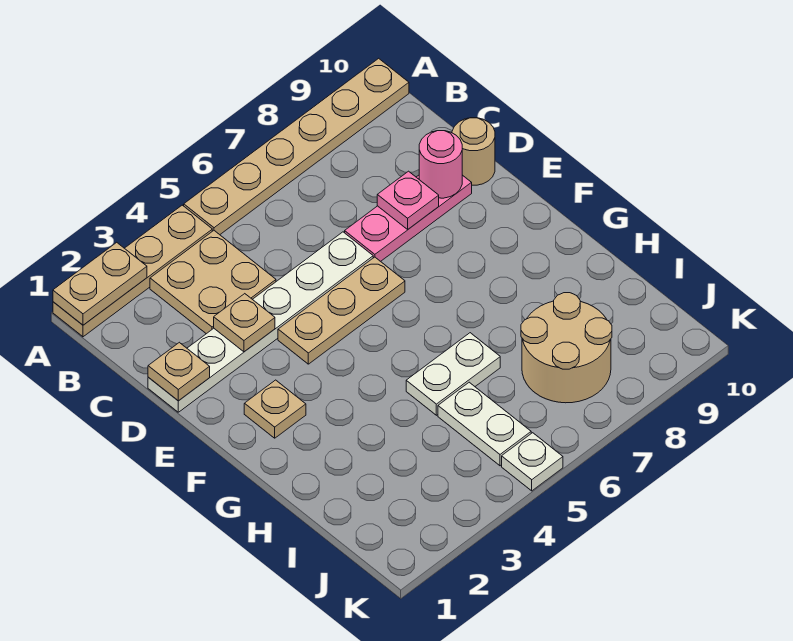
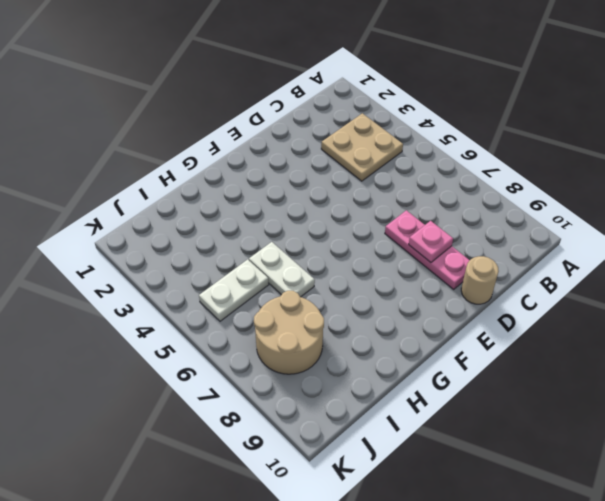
none -> tan plate A1:A4 level 1
none -> tan plate A5:A10 level 1
none -> white plate D1:D6 level 1

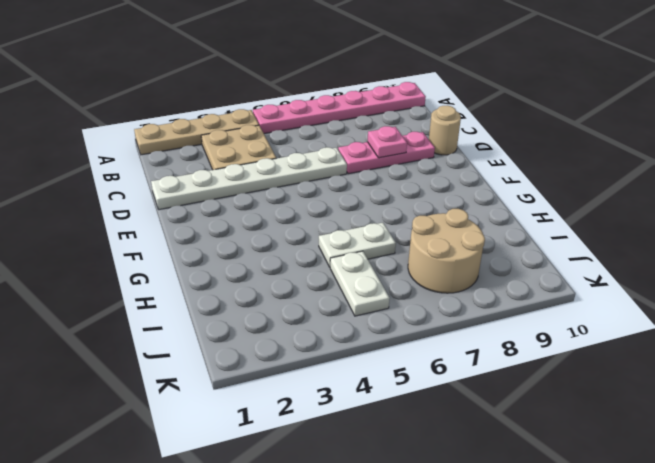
pink plate A5:A10 level 1 -> tan plate A5:A10 level 1
none -> tan plate E4:E6 level 1
none -> tan plate F2 level 1
none -> white plate K5 level 1

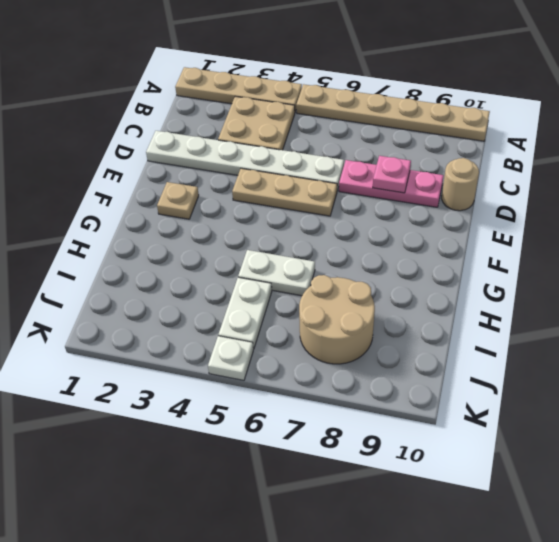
none -> tan plate A1:A2 level 2
none -> tan plate D1 level 2
none -> tan plate D3 level 2

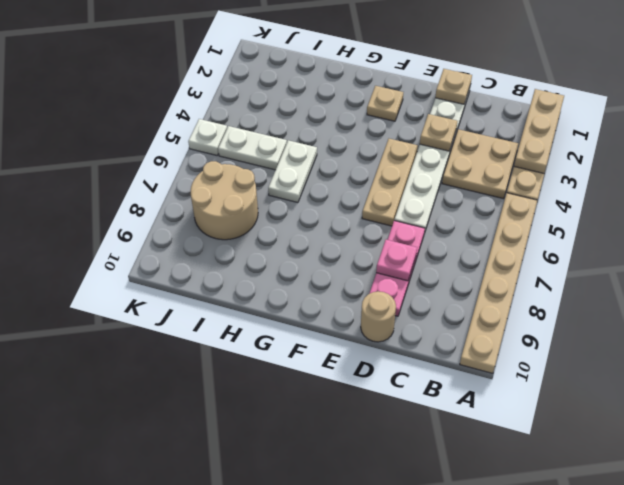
tan plate A1:A3 level 2 -> tan plate A1:A2 level 2
none -> pink round brick D9 level 2

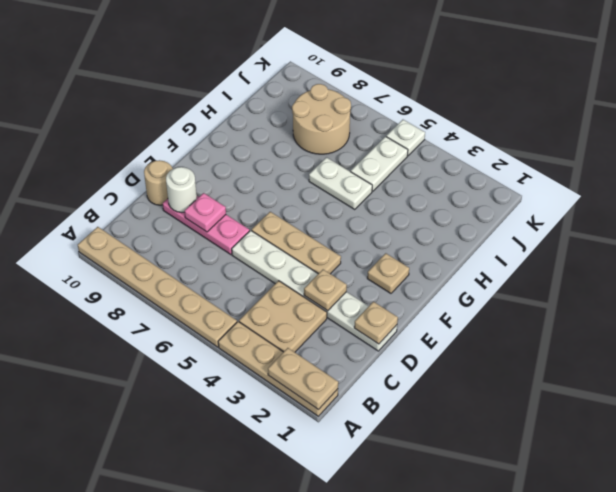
white round brick D9 level 2 -> pink round brick D9 level 2

